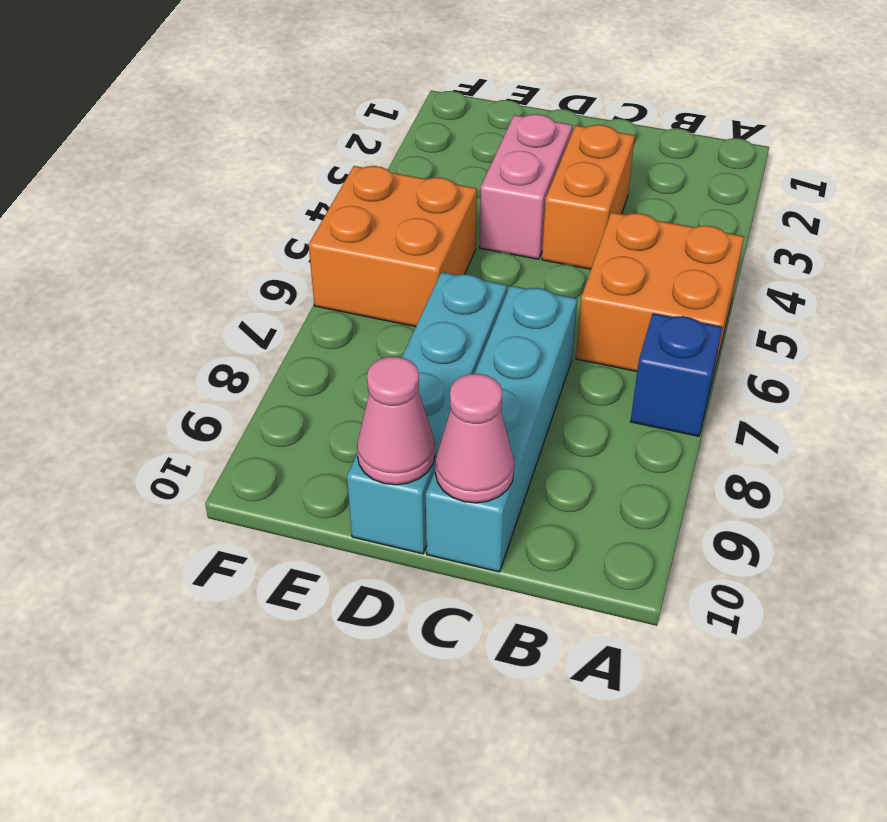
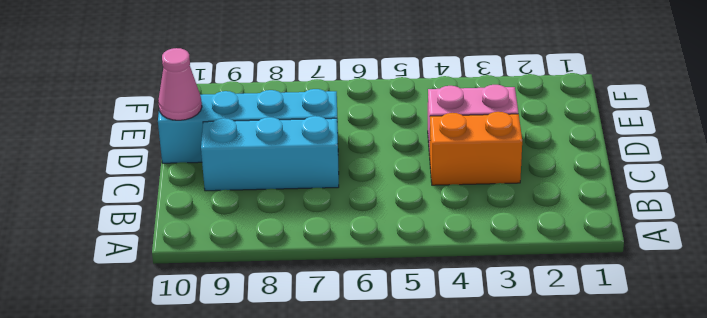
cyan brick C7:C9 level 1 -> cyan brick C7:C10 level 1
none -> orange brick A5:B6 level 1
none -> blue brick A7 level 1

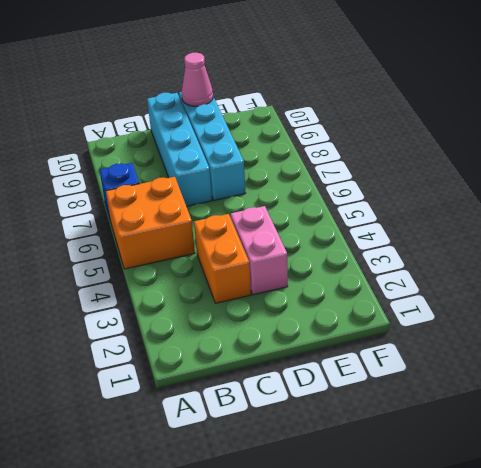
none -> orange brick E5:F6 level 1
none -> pink cone C10 level 2

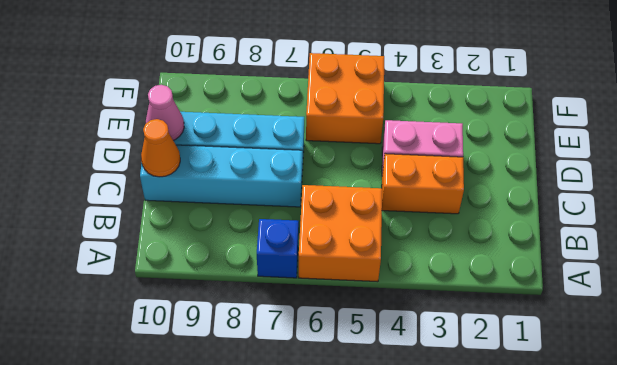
orange cone C10 level 2 -> pink cone C10 level 2

